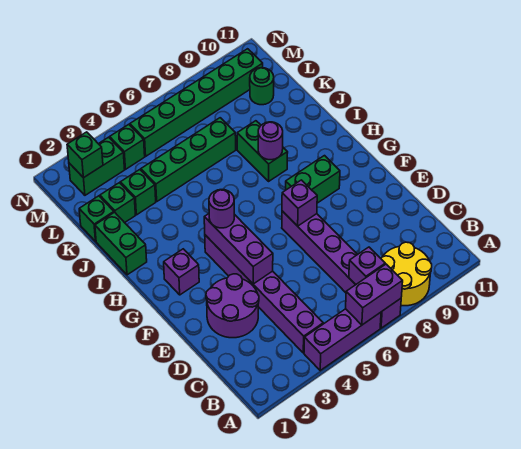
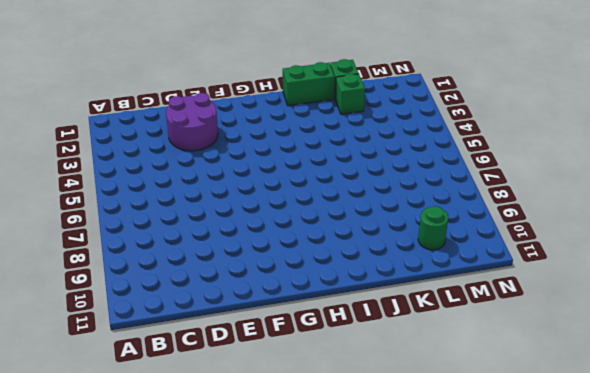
none -> purple brick A4:A6 level 1
none -> purple brick A7:F7 level 1
none -> yellow round brick A8:B9 level 1

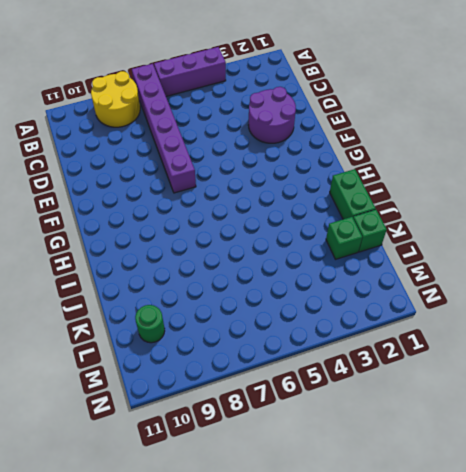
none -> purple brick B4:G4 level 1
none -> purple brick G2 level 1
none -> green brick G8:G9 level 1

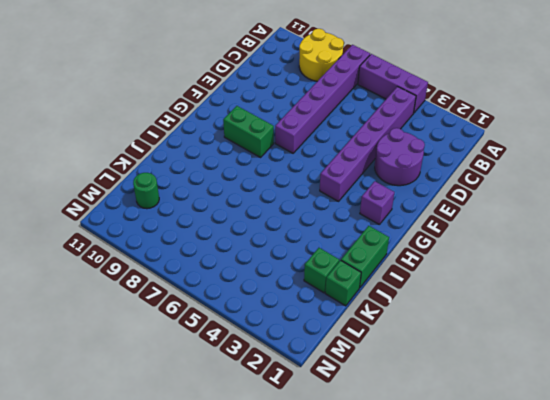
none -> green brick I8:J8 level 1
none -> green brick K3 level 1
none -> green brick K4:K7 level 1

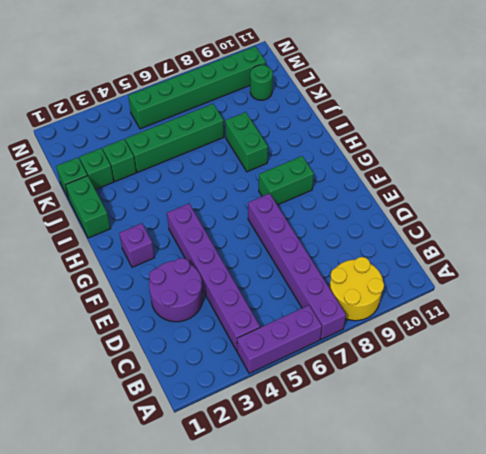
none -> green brick M2:M3 level 1
none -> green brick M4 level 1
none -> purple brick A6:A7 level 2

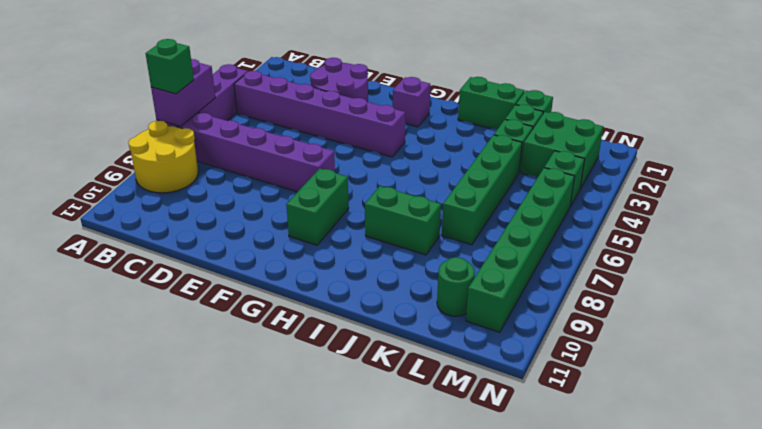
green brick A7 level 3 -> green brick M2 level 2
green brick L2:M3 level 1 -> green brick M2:M3 level 1
none -> purple brick B7 level 2
none -> purple brick E4:G4 level 2
none -> purple brick F7 level 2

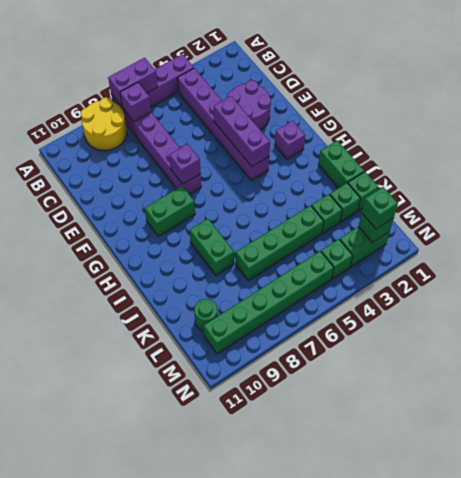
green brick M2 level 3 -> none
none -> purple round brick I8 level 2
none -> purple round brick G4 level 3

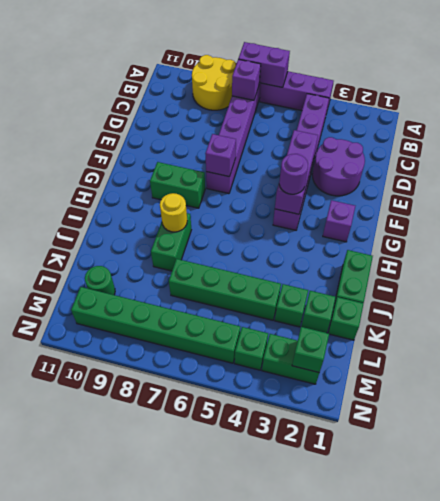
yellow round brick I8 level 2 -> purple round brick I8 level 2

